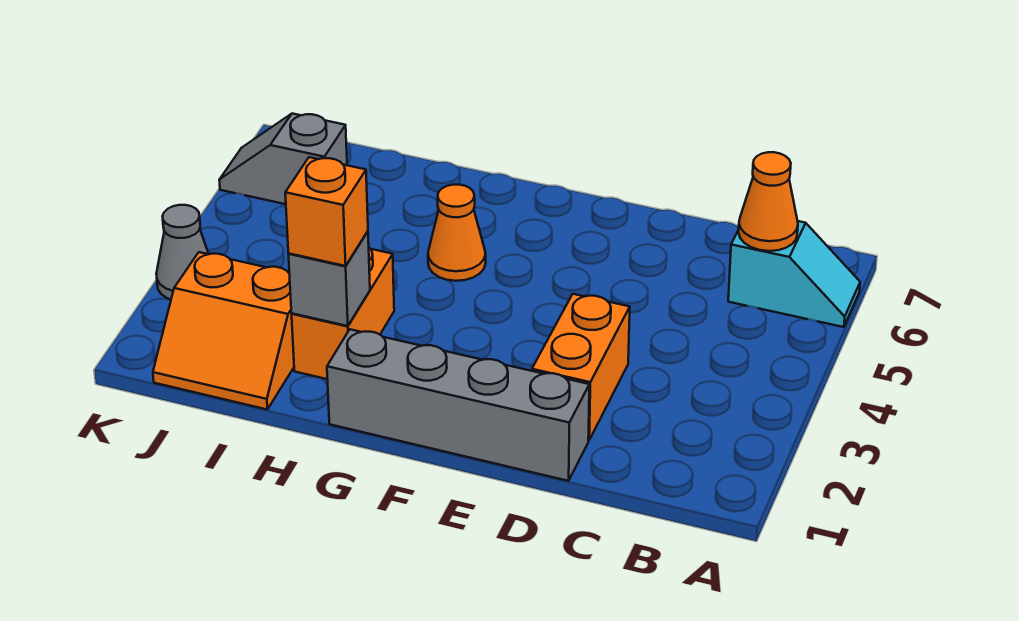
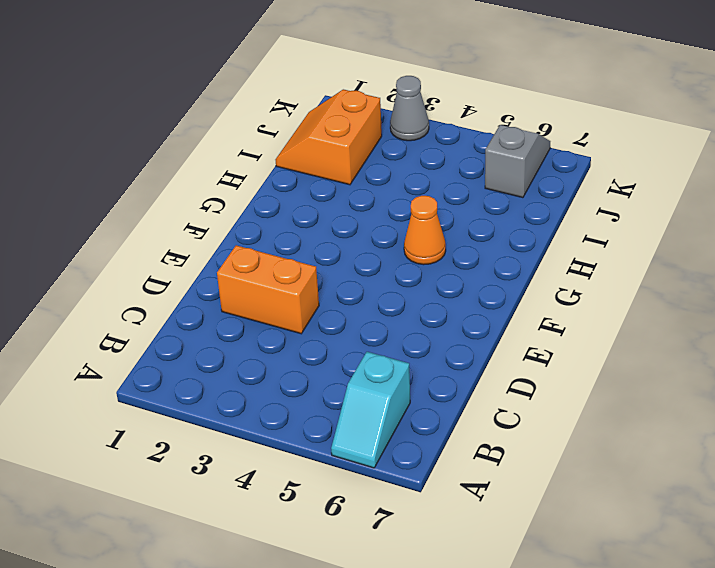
none -> grey brick D1:G1 level 1
none -> orange brick H2:H3 level 1

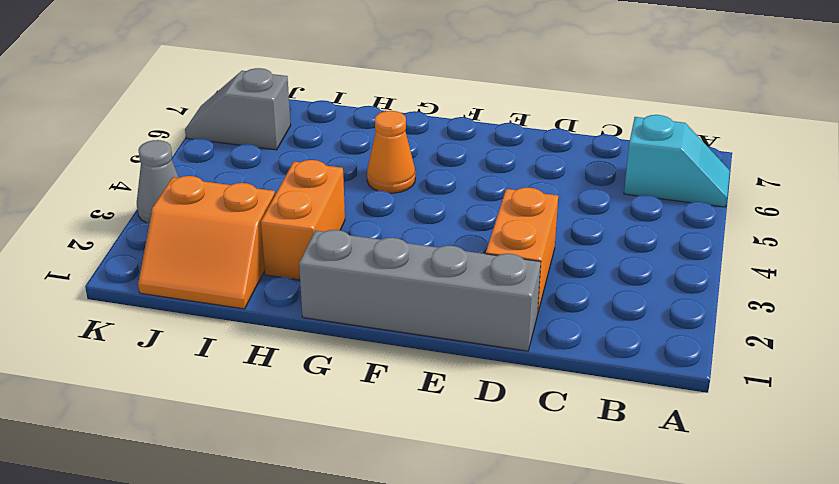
none -> orange cone B6 level 2
none -> grey brick H2 level 2

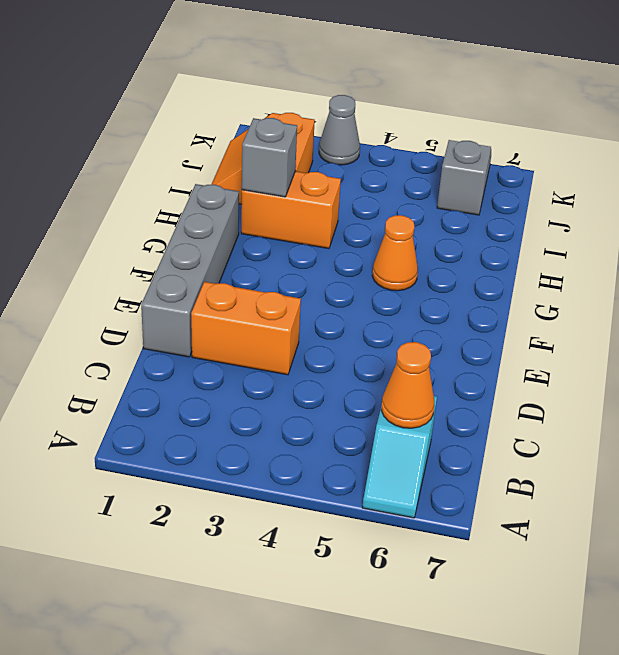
none -> orange brick H2 level 3

